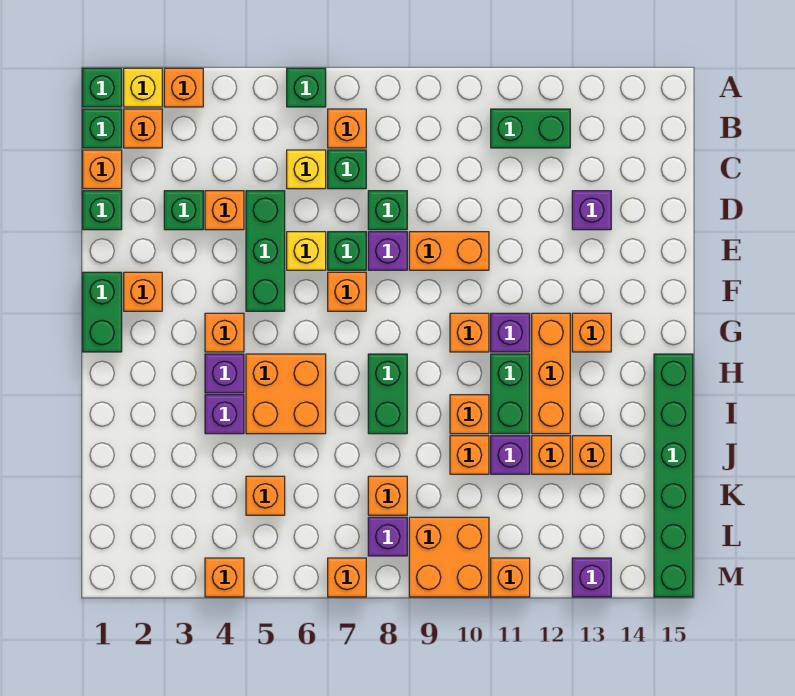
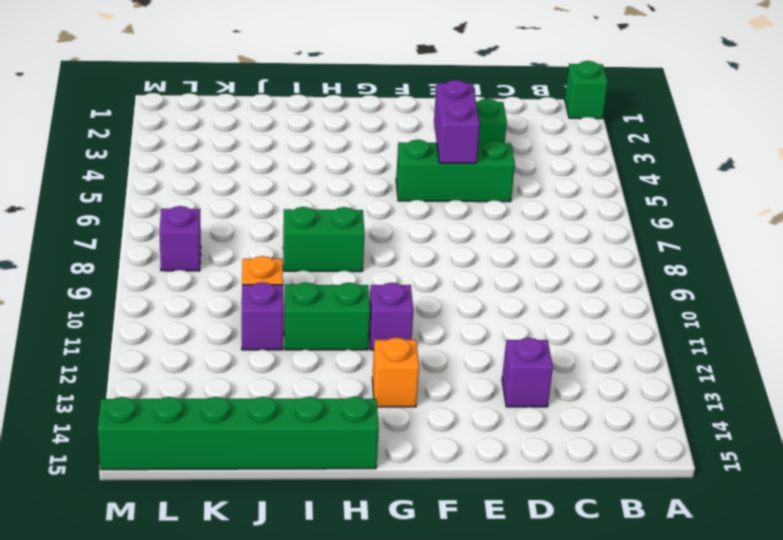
purple brick E4:E5 level 2 -> none
none -> yellow brick A2 level 1
none -> orange brick A3 level 1
none -> green brick A6 level 1
none -> green brick B1 level 1

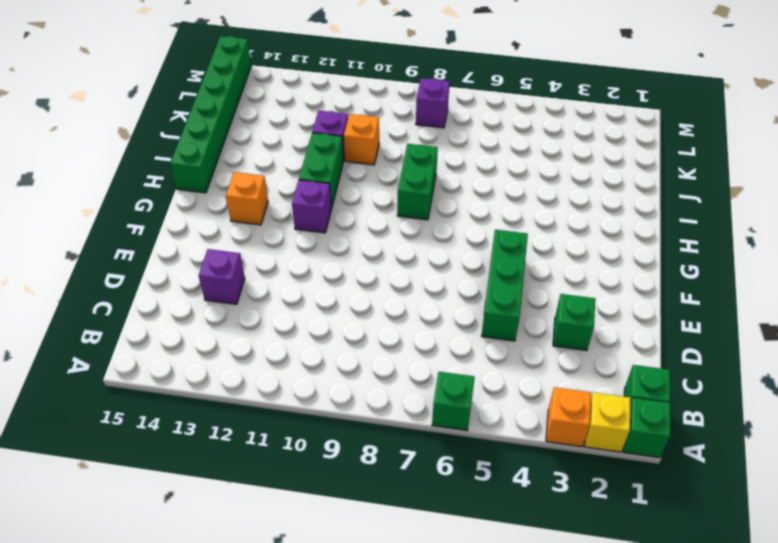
none -> orange brick B2 level 1
none -> orange brick B7 level 1
none -> green brick B11:B12 level 1
none -> orange brick C1 level 1

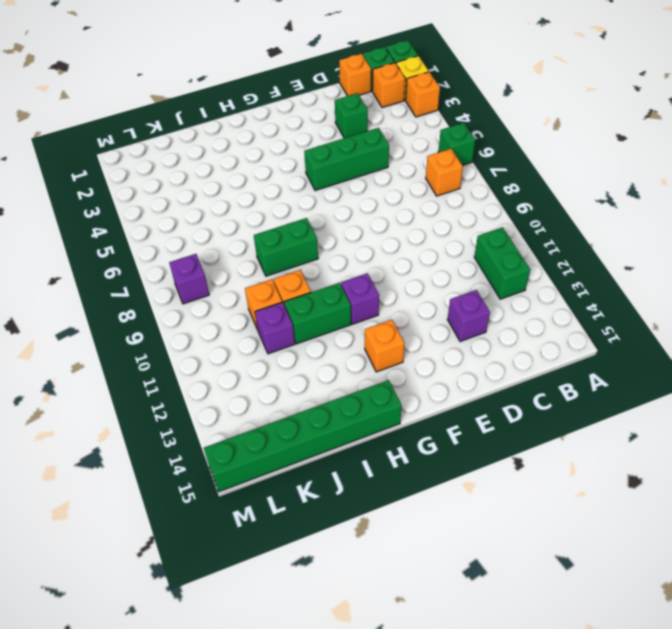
none -> yellow brick C6 level 1
none -> green brick C7 level 1
none -> green brick D1 level 1
none -> orange brick D4 level 1

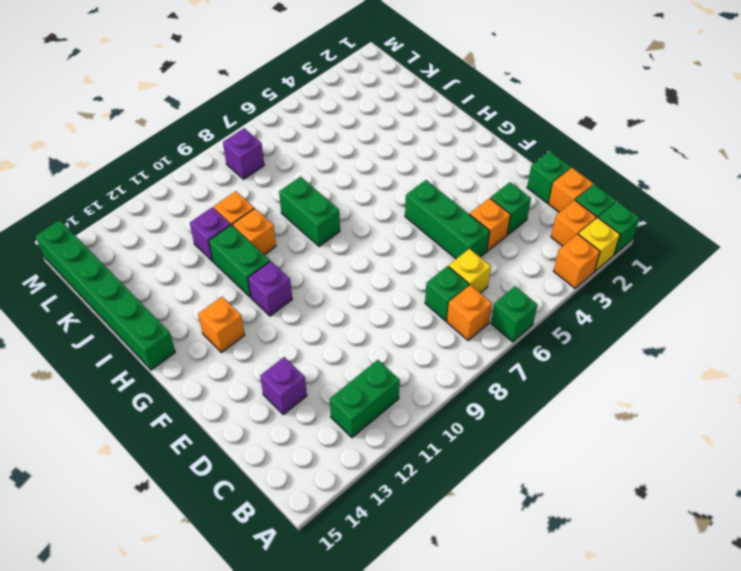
none -> green brick D8 level 1
none -> yellow brick E6 level 1
none -> green brick E7 level 1
none -> purple brick E8 level 1

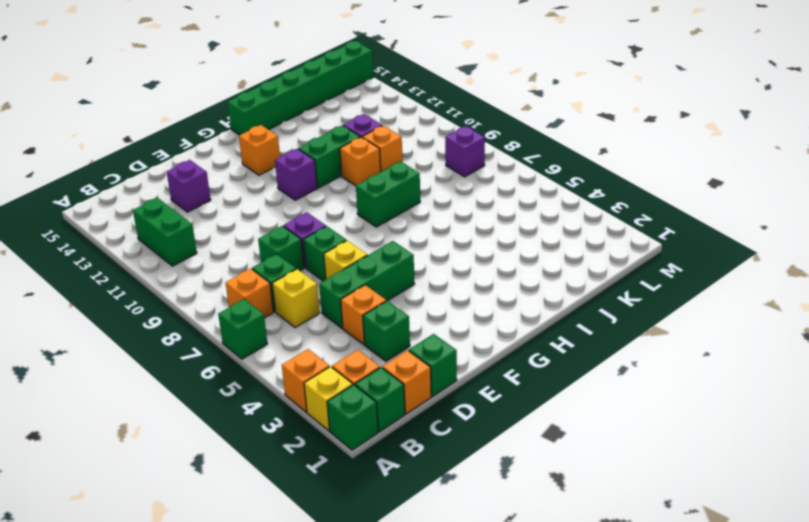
none -> orange brick E9:E10 level 1
none -> green brick F1:G1 level 1
none -> orange brick F2 level 1
none -> orange brick F7 level 1

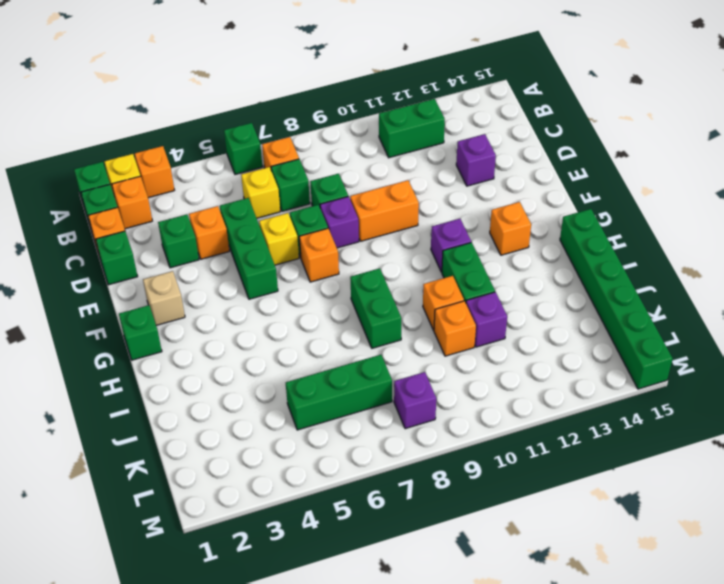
tan brick F2 level 1 -> orange brick F2 level 1
green brick G1 level 1 -> green brick F1:G1 level 1
green brick K5:K7 level 1 -> orange brick K5 level 1
none -> orange brick G4 level 1
none -> orange brick G10 level 1
none -> orange brick G12:I12 level 1
none -> purple brick H4 level 1

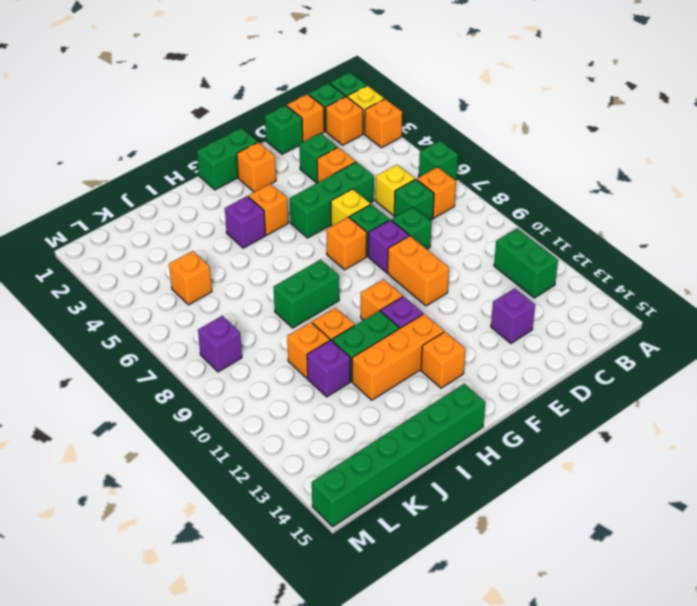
none -> orange brick H5:I6 level 1
none -> purple brick I4 level 1
none -> orange brick J12 level 1
none -> orange brick J13 level 1

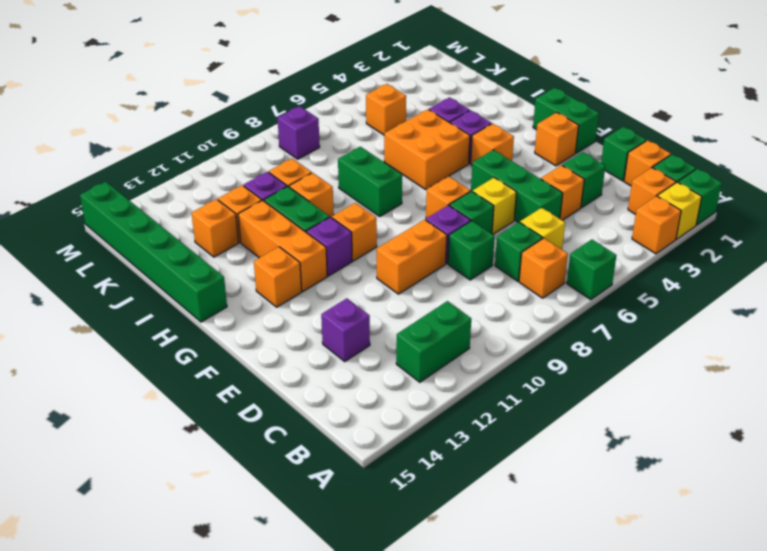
none -> orange brick K8 level 1
none -> orange brick L9:M10 level 1
none -> orange brick M4 level 1
none -> orange brick M7 level 1

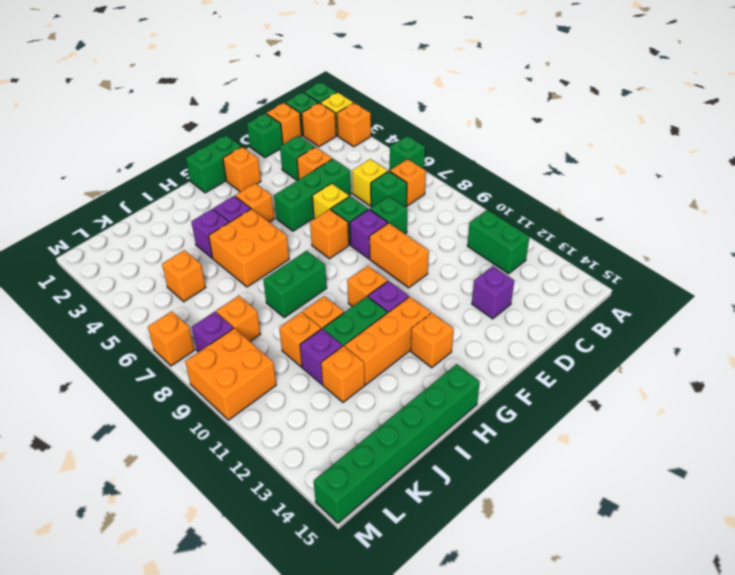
none -> orange brick J13 level 1
none -> orange brick M4 level 1
none -> orange brick M11 level 1
none -> purple brick M13 level 1

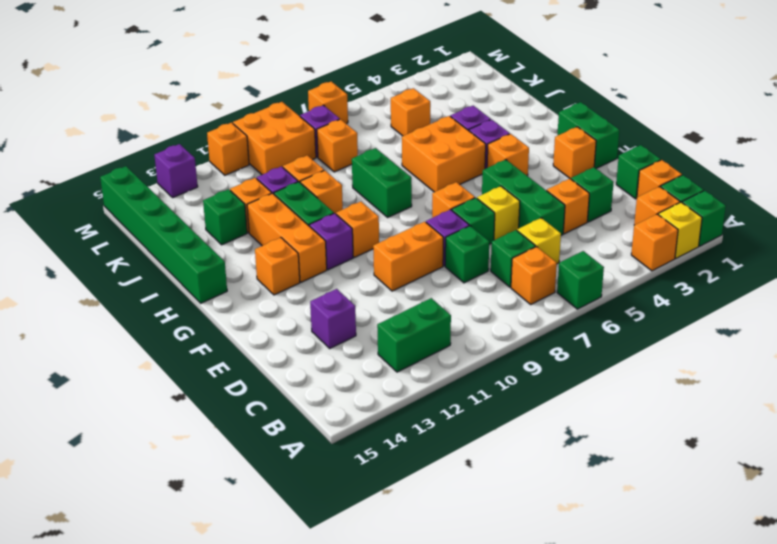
green brick J13 level 1 -> orange brick J13 level 1
none -> orange brick M4 level 1

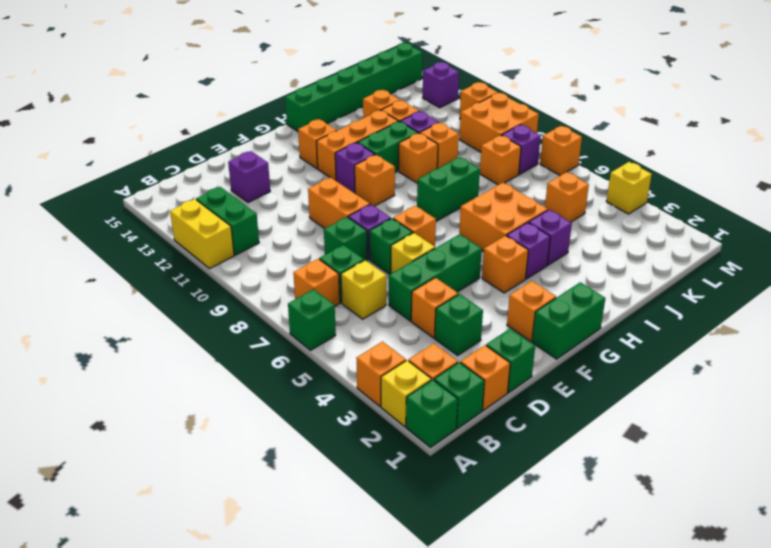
yellow brick A11:A12 level 1 -> none
yellow brick M4 level 1 -> orange brick M4 level 1

